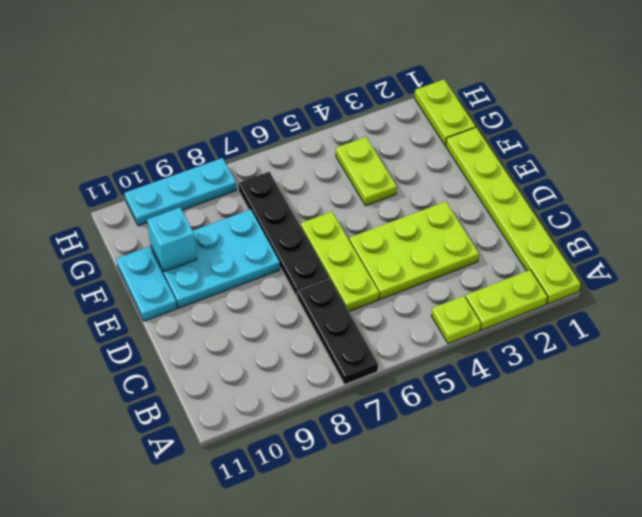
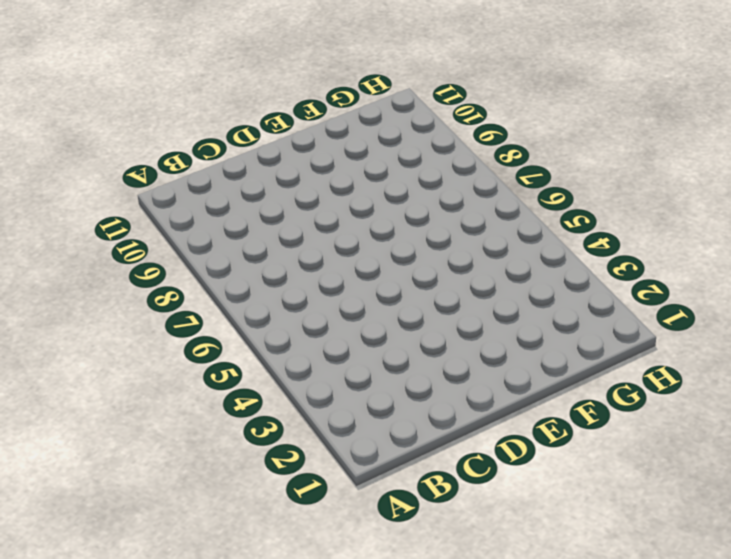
none -> lime plate A1:F1 level 1
none -> lime plate A2:A3 level 1
none -> lime plate A4 level 1

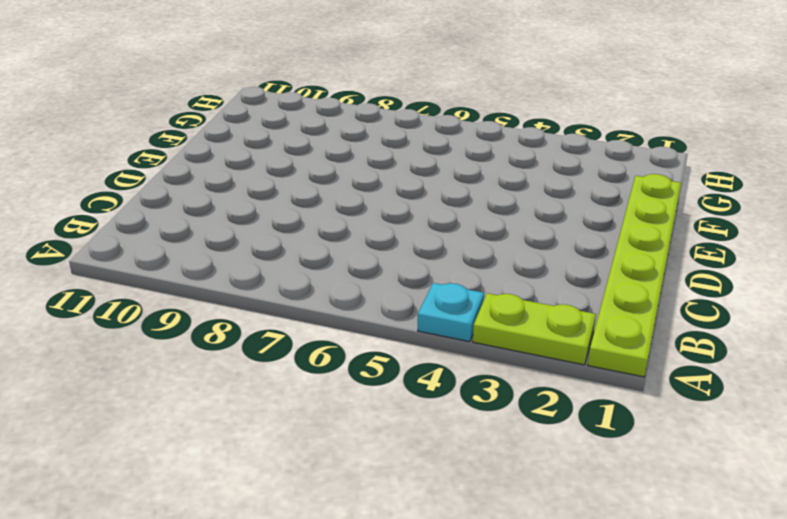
cyan plate A4 level 1 -> lime plate A4 level 1
none -> black plate A7:C7 level 1
none -> lime plate C3:D5 level 1
none -> lime plate C6:E6 level 1

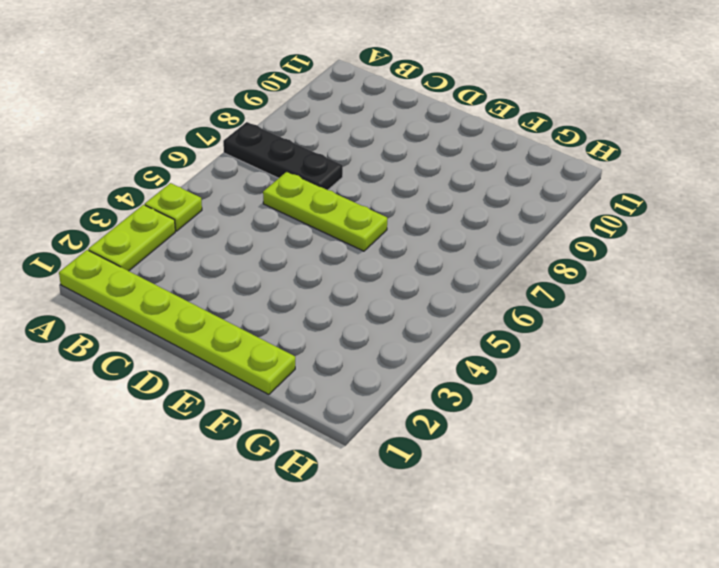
none -> lime plate C3:D5 level 1
none -> black plate D7:G7 level 1
none -> cyan plate E8:F10 level 1

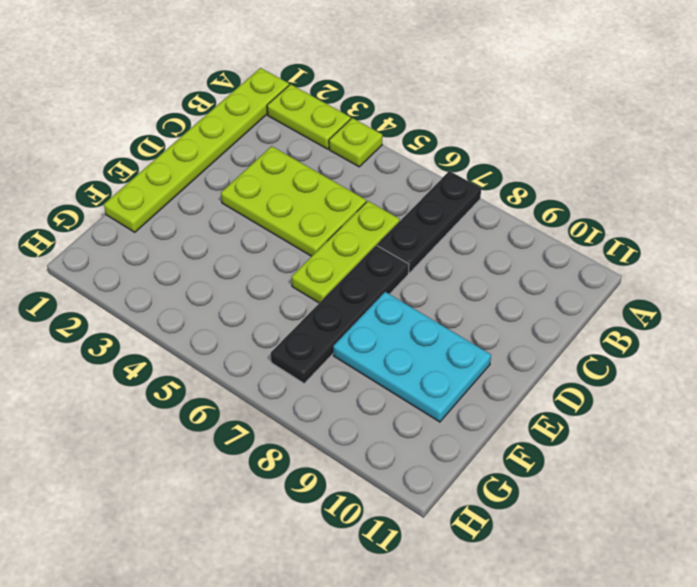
none -> cyan plate E11:F11 level 1
none -> lime plate F4:G4 level 1
none -> lime plate G1:H1 level 1

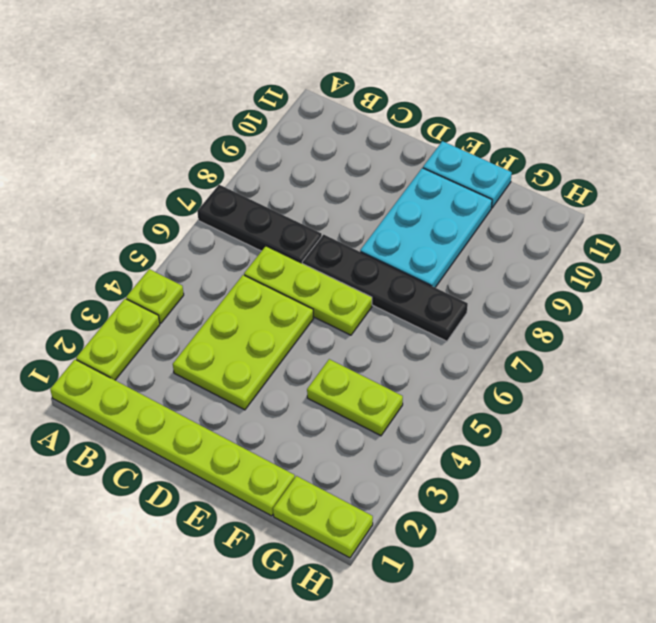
none -> cyan plate H8:H10 level 1
none -> cyan brick F10 level 2

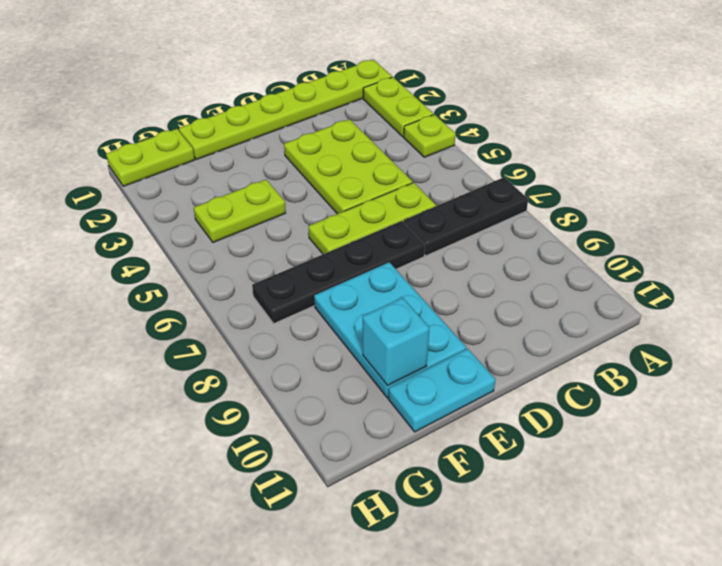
none -> cyan plate H8:H10 level 1

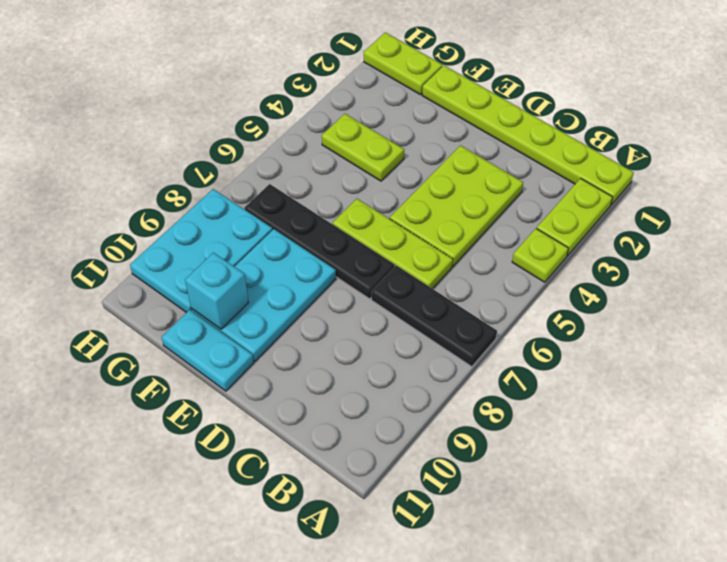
cyan plate G8:H10 level 1 -> cyan plate H8:H10 level 1

